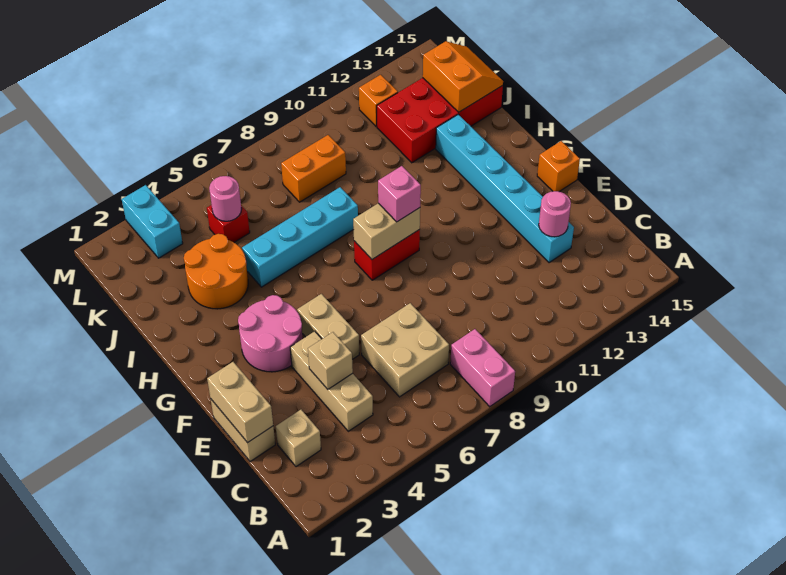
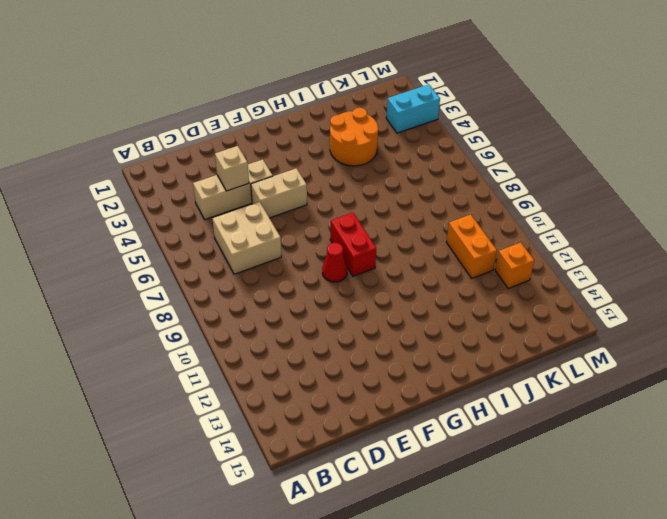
red cone F9 level 1 -> none
orange brick K10:K11 level 1 -> orange brick K8:K9 level 1
none -> pink brick A8:B8 level 1
none -> tan brick C2 level 1
none -> tan brick D1:E1 level 1

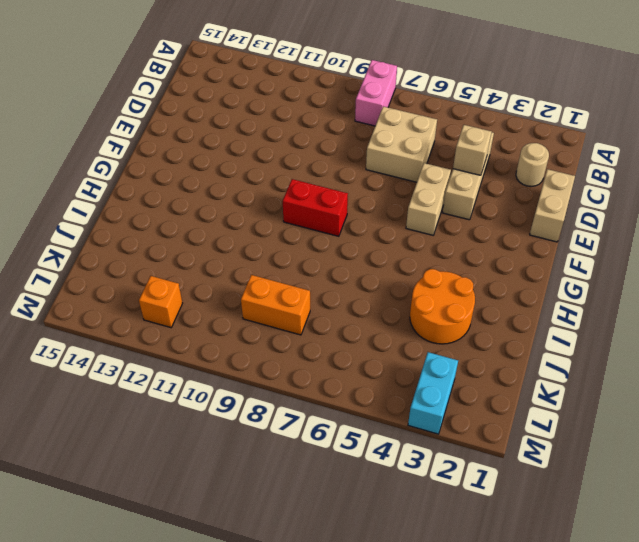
tan round brick C2 level 1 -> tan brick C2 level 1
none -> cyan brick D13:I13 level 1
none -> pink round brick F3:G4 level 1
none -> orange brick F15 level 1

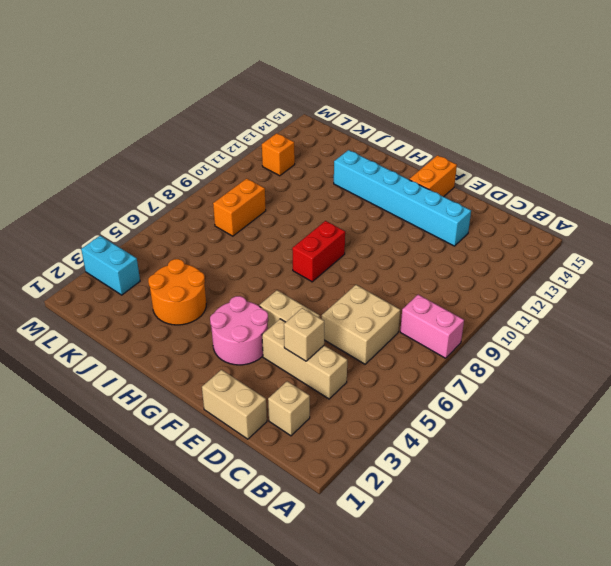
orange brick F14:F15 level 1 -> orange brick F15 level 1
none -> cyan brick I5:I8 level 1
none -> red brick J12:K15 level 1
none -> red brick K5 level 1

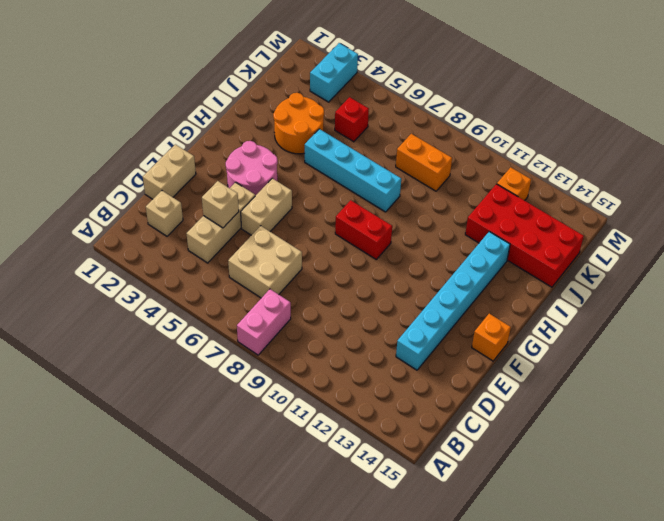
none -> tan brick D1:E1 level 2
none -> pink round brick D13 level 2
none -> tan brick G8:G9 level 2

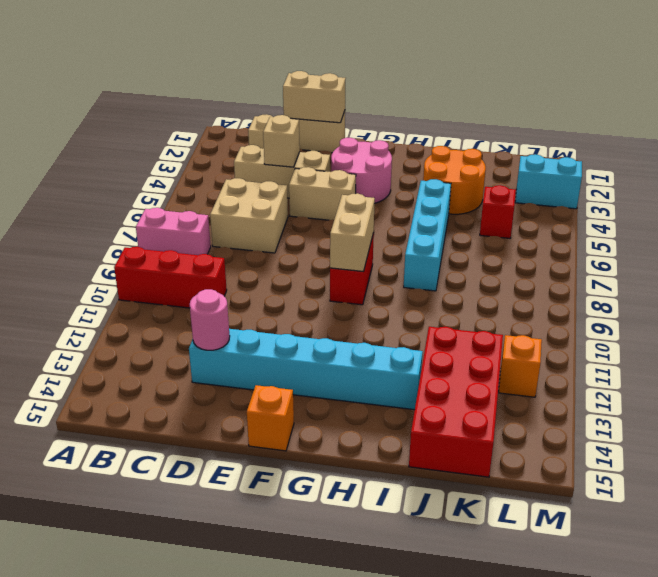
red brick A10:C10 level 1 -> none
none -> orange brick K8:K9 level 1
none -> orange slope J14:K15 level 2 top 14
none -> pink round brick K5 level 2

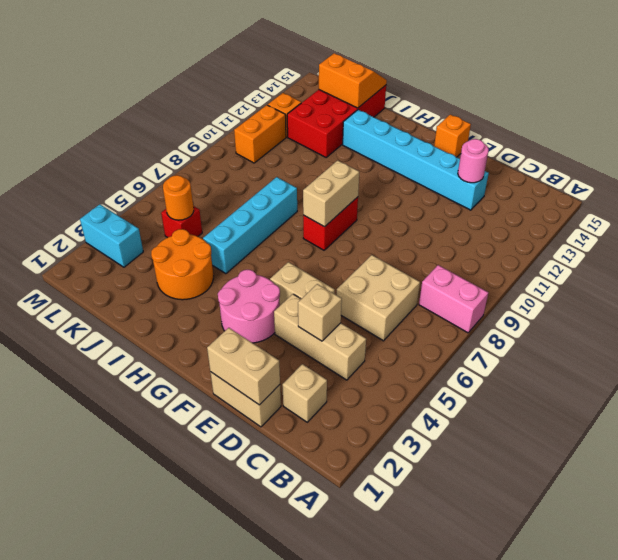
orange round brick K5 level 2 -> pink round brick K5 level 2
orange brick L10:L11 level 1 -> orange brick K8:K9 level 1
none -> pink brick G9 level 3

